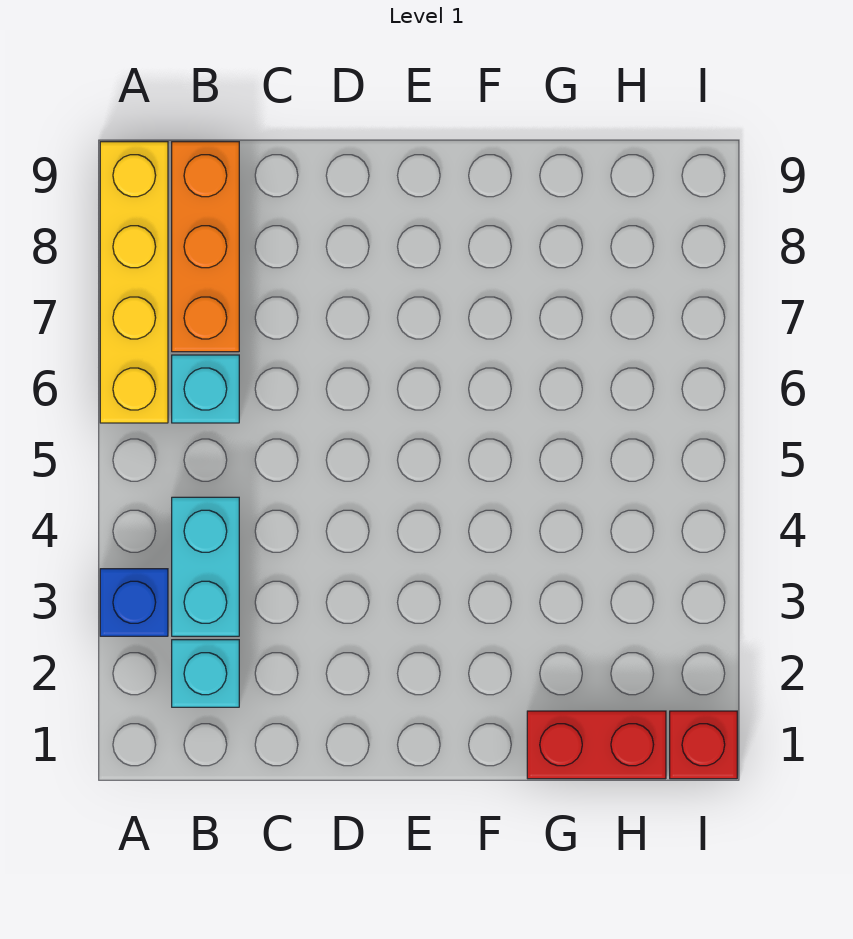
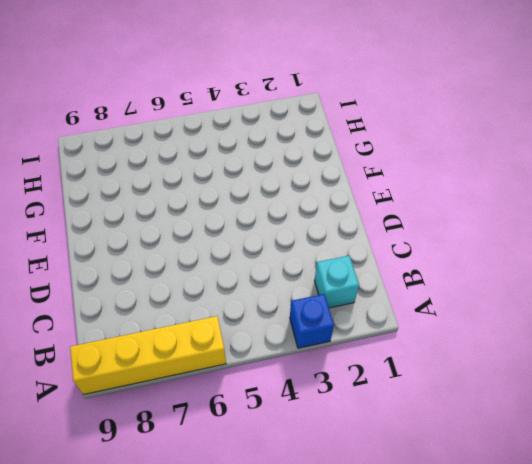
none -> cyan brick B3:B4 level 1
none -> cyan brick B6 level 1

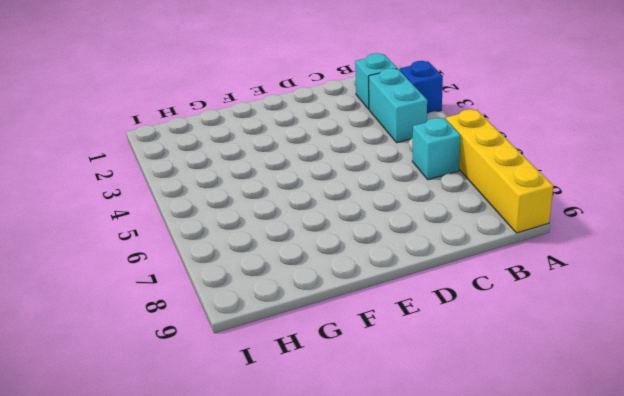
none -> orange brick B7:B9 level 1
none -> red brick G1:H1 level 1

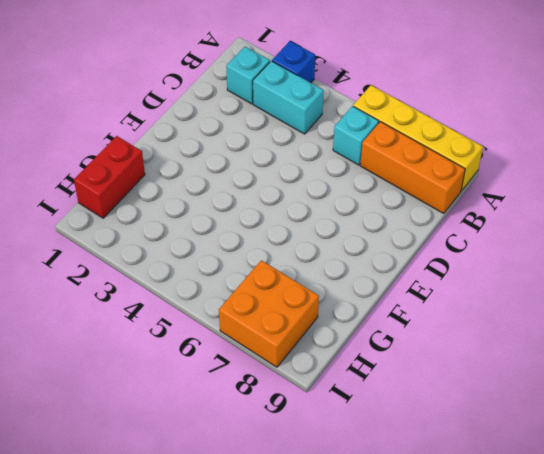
orange brick H7:I8 level 1 -> none
none -> red brick I1 level 1

